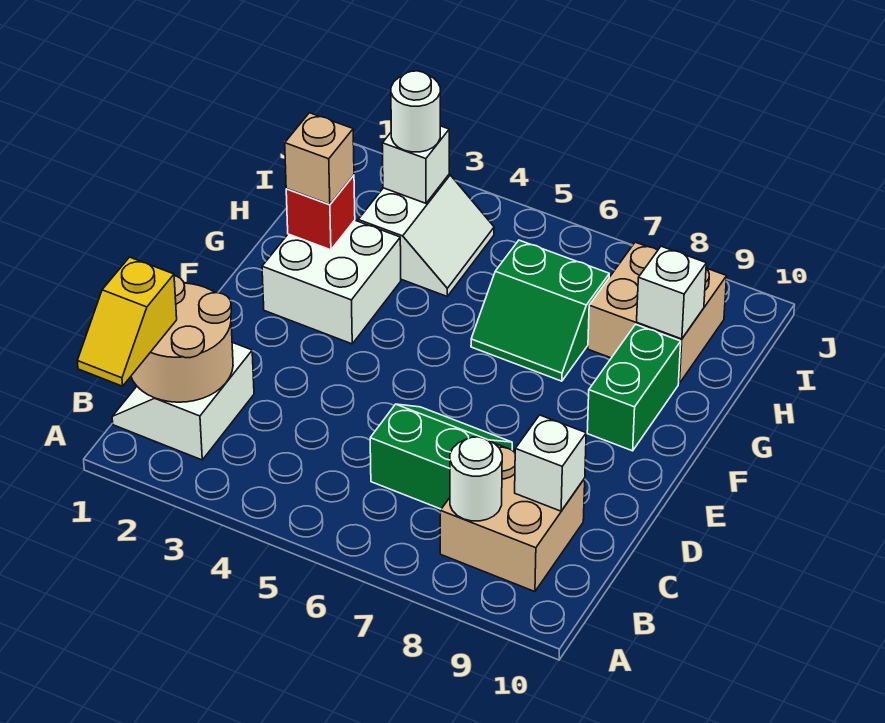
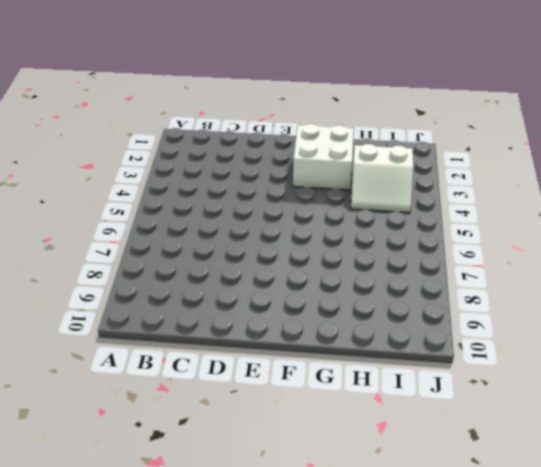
none -> white slope B1:C2 level 1 top 2
none -> tan brick B8:C9 level 1
none -> green slope C6:D7 level 1 top C

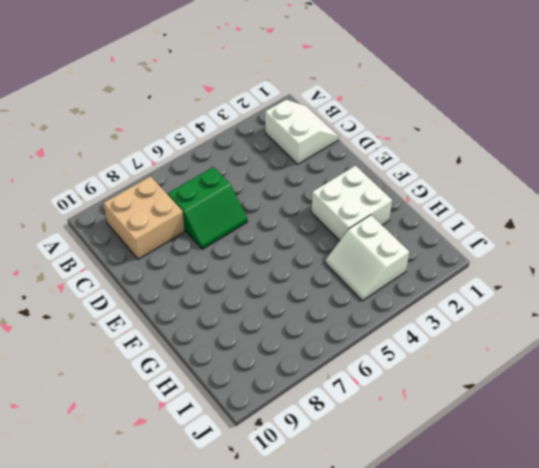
none -> green brick F9:G9 level 1
none -> green slope G6:H7 level 1 top H
none -> tan brick H8:I9 level 1

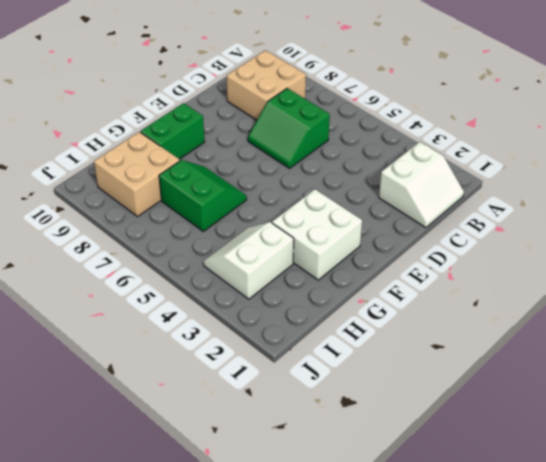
none -> tan round brick B1:C2 level 2
none -> white round brick B8 level 2
none -> white brick C9 level 2

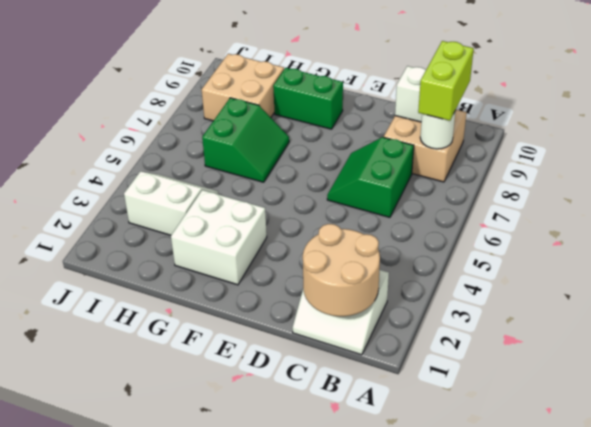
lime brick B8:B9 level 3 -> none
none -> red brick G2 level 2
none -> white brick H9 level 2
none -> white brick I3 level 2

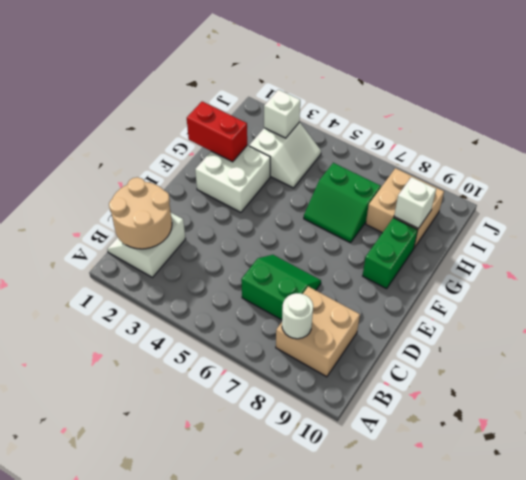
red brick G1:G2 level 2 -> red brick G2 level 2
none -> white brick C9 level 2
none -> yellow slope A1:B1 level 3 top B
none -> tan brick G2 level 3

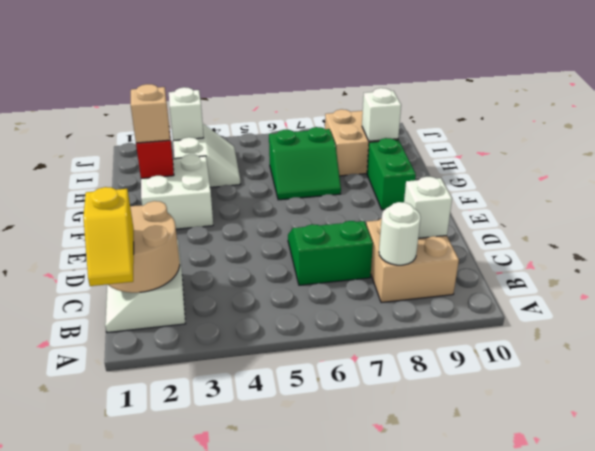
none -> white round brick I3 level 3

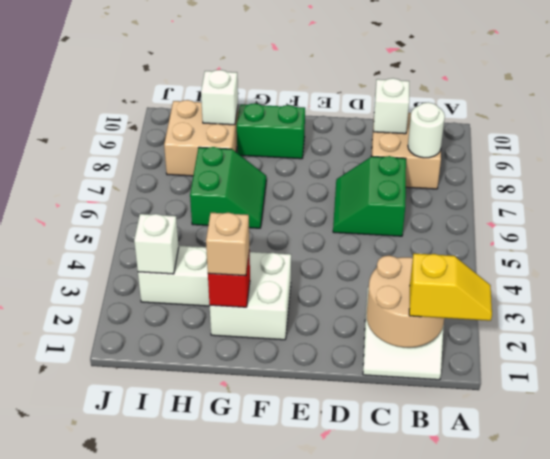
none -> white round brick I3 level 3

